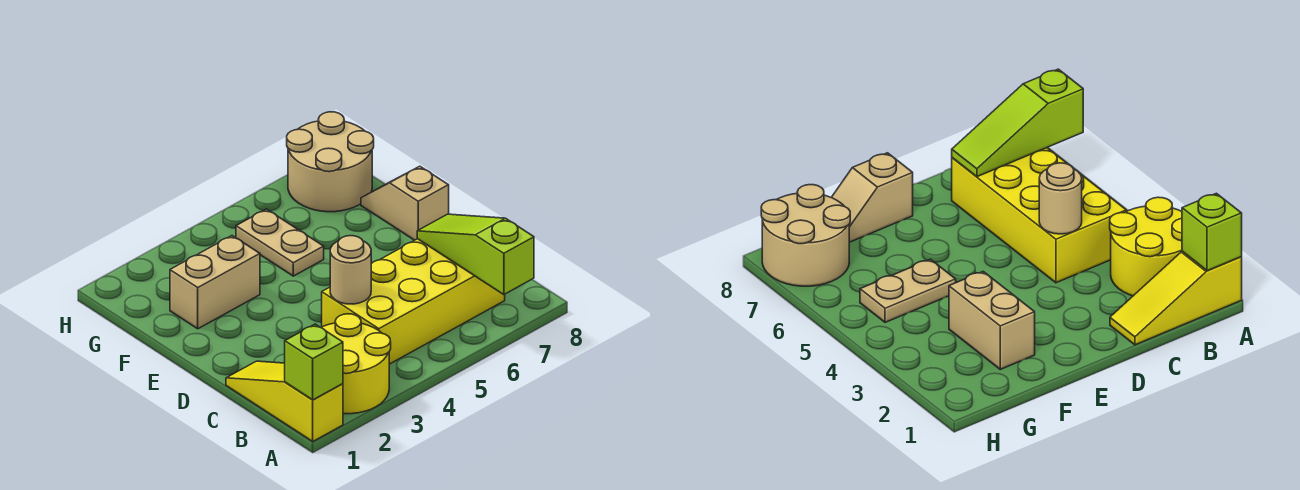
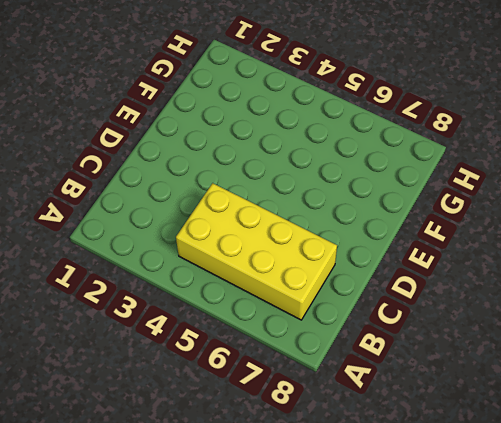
none -> yellow slope A1:C1 level 1 top A
none -> yellow round brick A2:B3 level 1

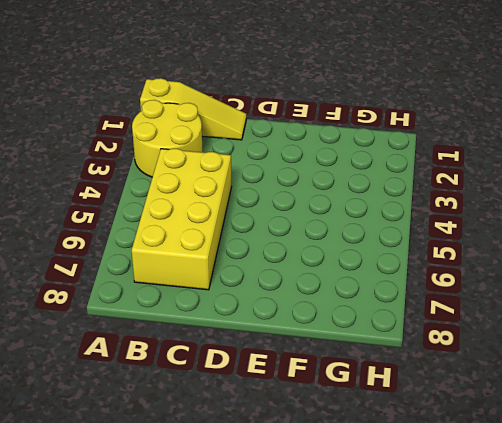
none -> tan slope E8:F8 level 1 top E
none -> tan brick F2:F3 level 1

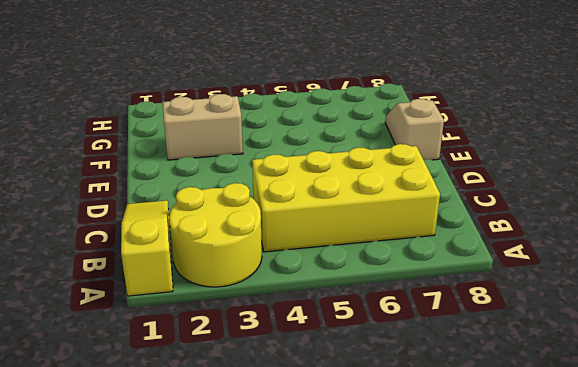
none -> tan plate F5:G5 level 1
none -> tan round brick G7:H8 level 1

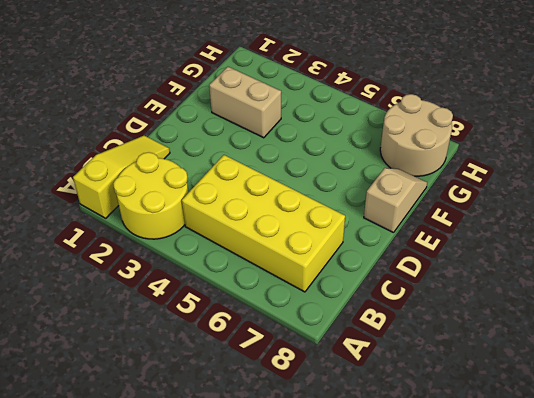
none -> tan plate F5:G5 level 1
none -> lime brick A1 level 2

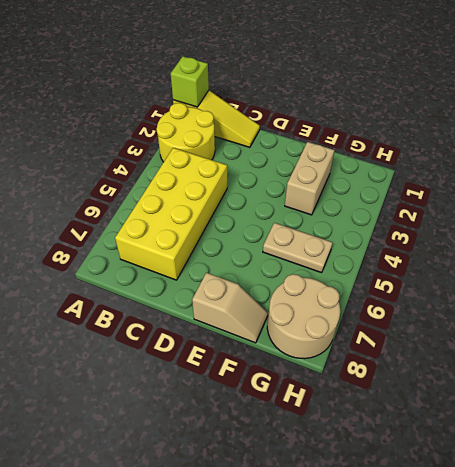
none -> lime slope A7:C7 level 2 top A
none -> tan round brick C4 level 2

